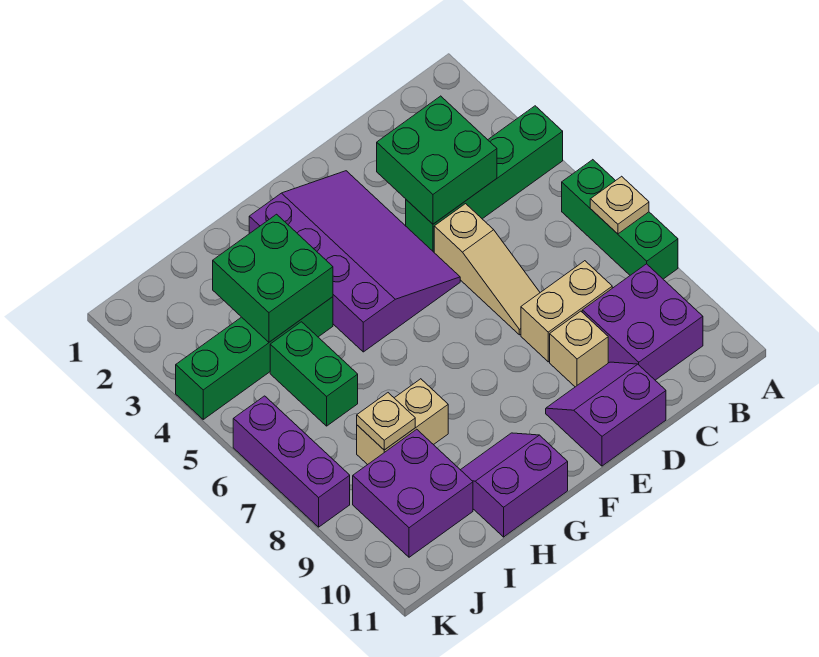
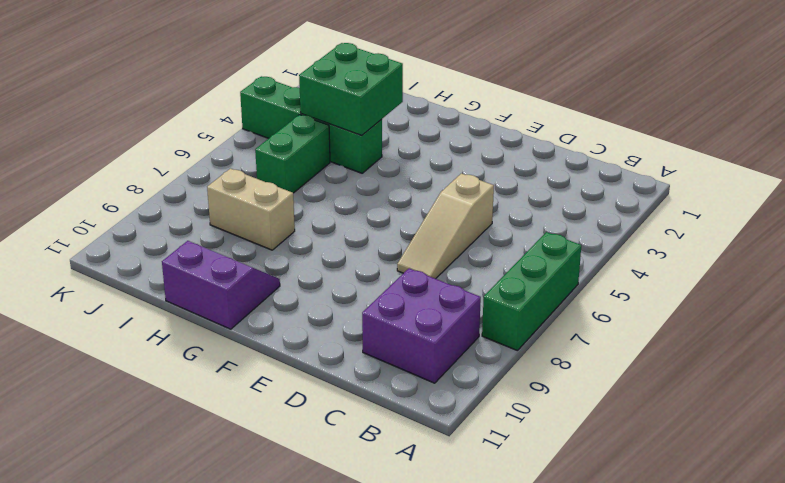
none -> green brick A4:D4 level 1
none -> tan brick C8:D8 level 1
none -> tan brick D9 level 1

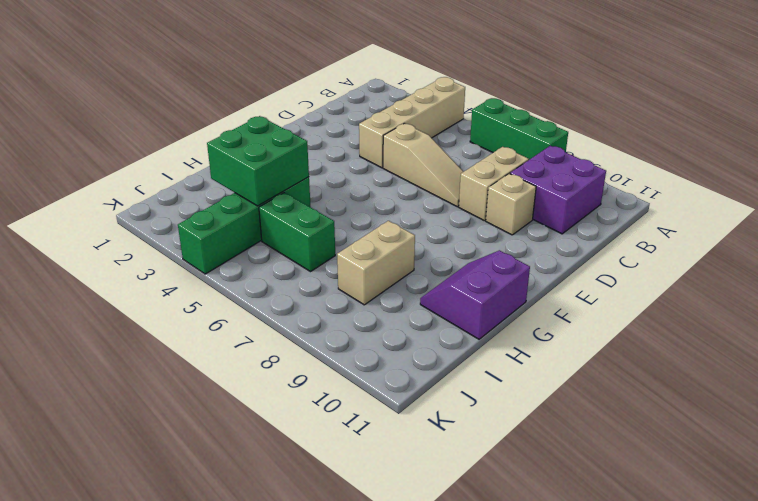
tan brick A4:D4 level 1 -> green brick A4:D4 level 1
none -> purple slope D10:E11 level 1 top 11
none -> purple slope E2:G5 level 1 top G
none -> purple brick I9:J10 level 1

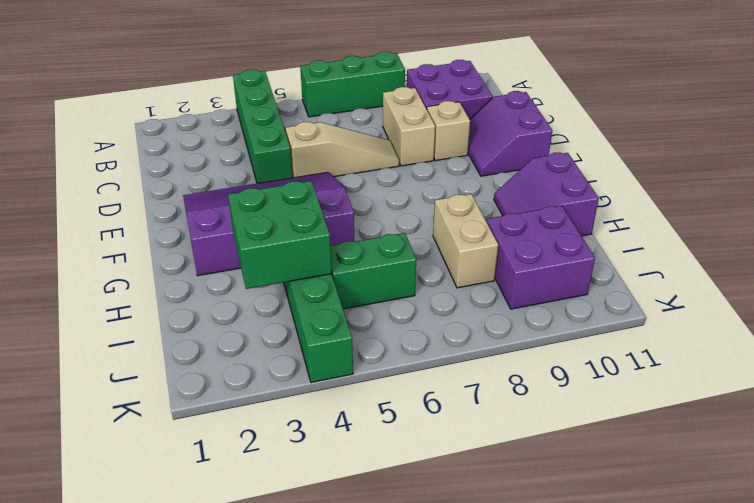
none -> purple brick K6:K8 level 1
none -> tan plate A7 level 2
none -> green brick C3:D4 level 2

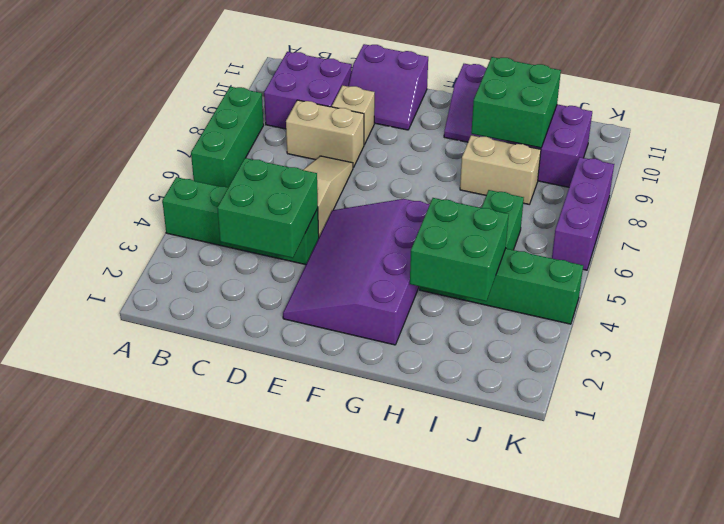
green brick H9:I10 level 2 -> none
none -> tan plate A7 level 2
none -> tan plate I8 level 2

